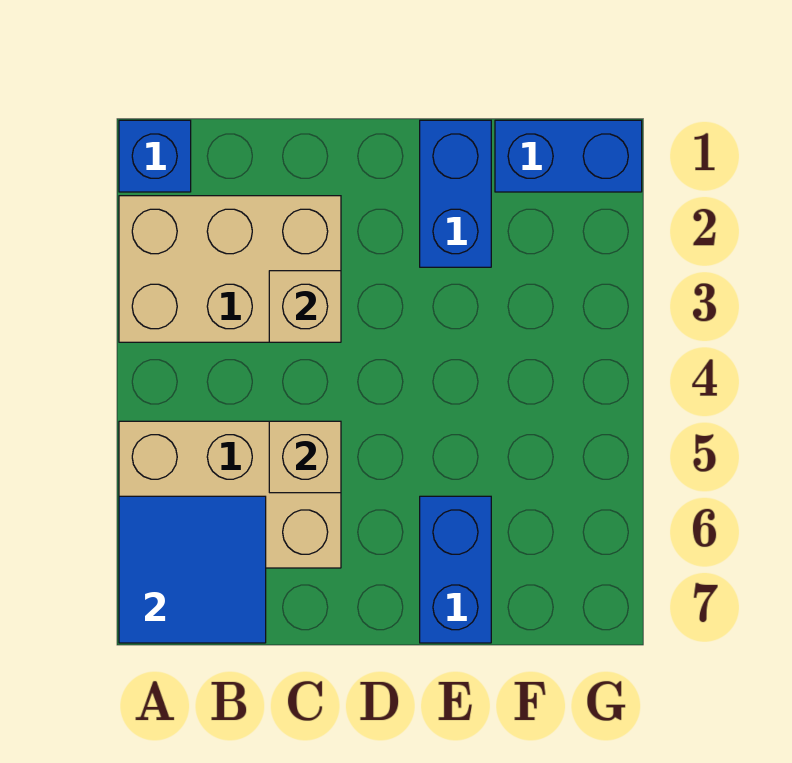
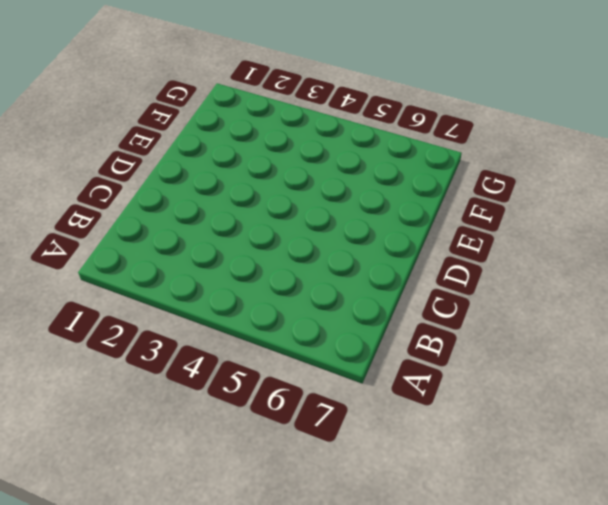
none -> blue brick A1 level 1
none -> tan brick A2:C3 level 1

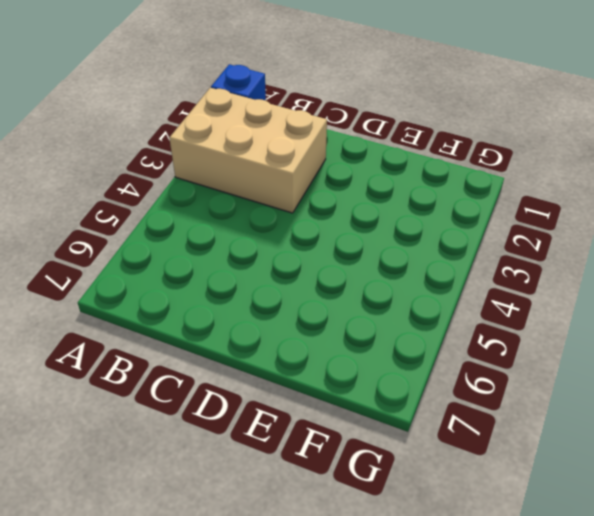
none -> tan brick A5:C6 level 1
none -> blue brick E1:E2 level 1

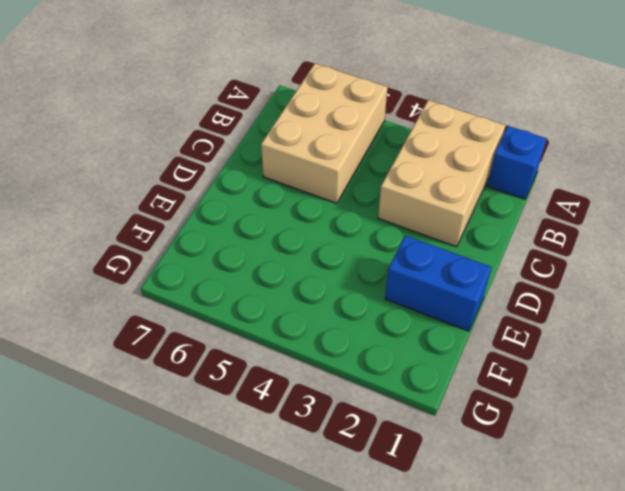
none -> blue brick E6:E7 level 1
none -> blue brick F1:G1 level 1

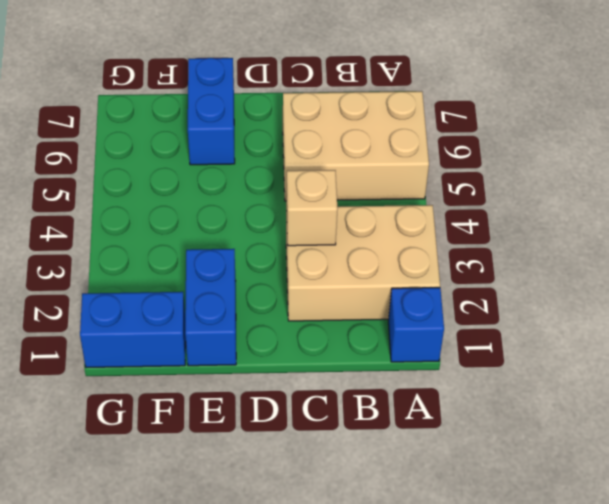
none -> blue tile A6:B7 level 2
none -> tan brick C5 level 2

